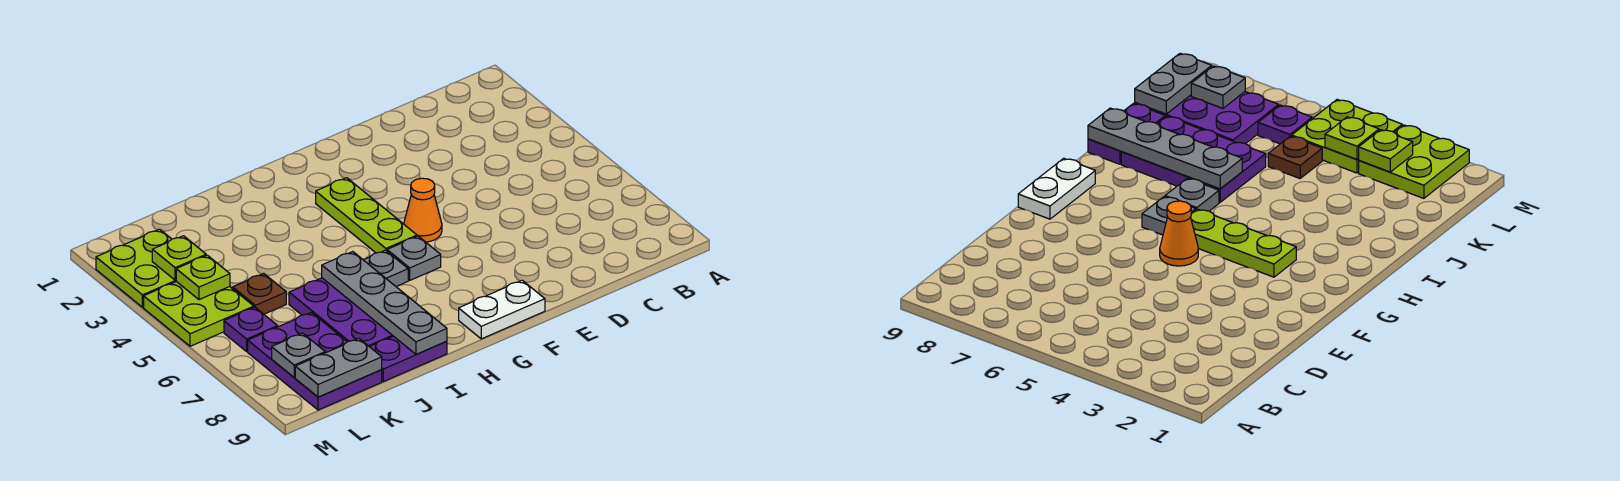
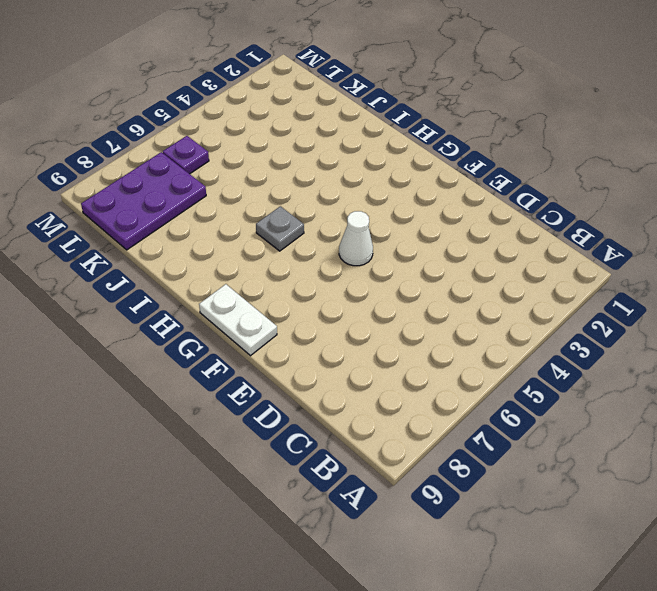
white cone F5 level 1 -> orange cone F5 level 1
none -> lime plate G3:G5 level 1
none -> grey plate G6 level 1
none -> purple plate I6:J8 level 1

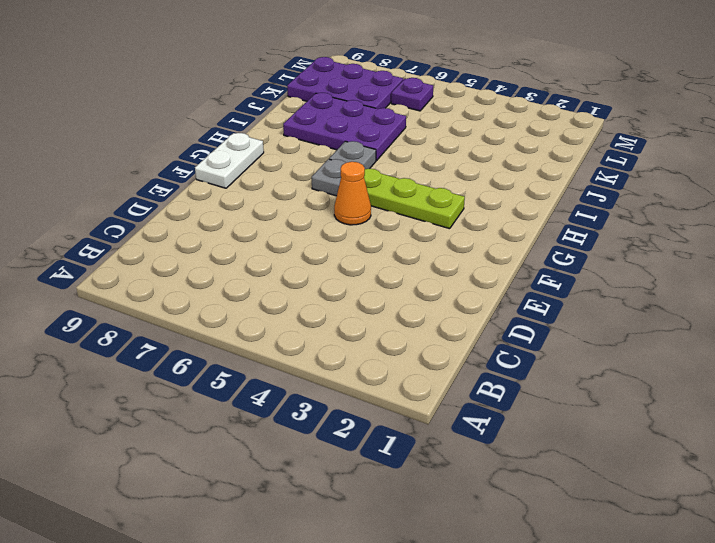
none -> purple plate I9:J9 level 1
none -> brown plate K5 level 1
none -> lime plate L2:M3 level 1

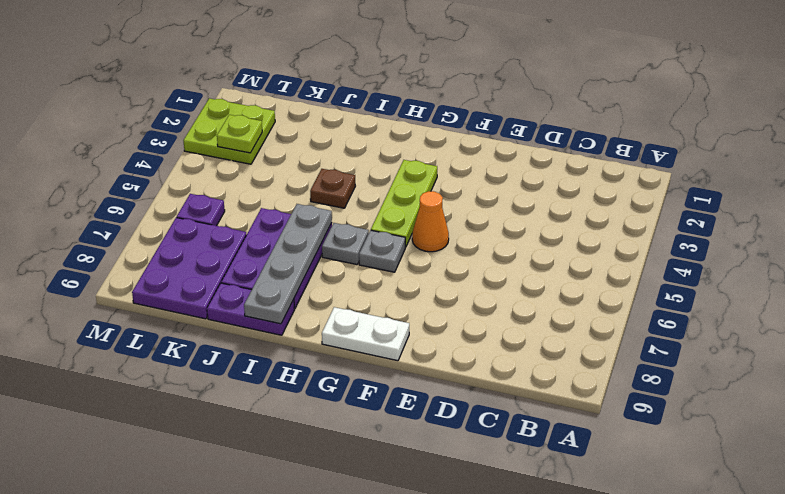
brown plate I4 level 1 -> brown plate K5 level 1
none -> lime plate L4:M5 level 1
none -> grey plate K9:L9 level 2
none -> lime plate L4 level 2

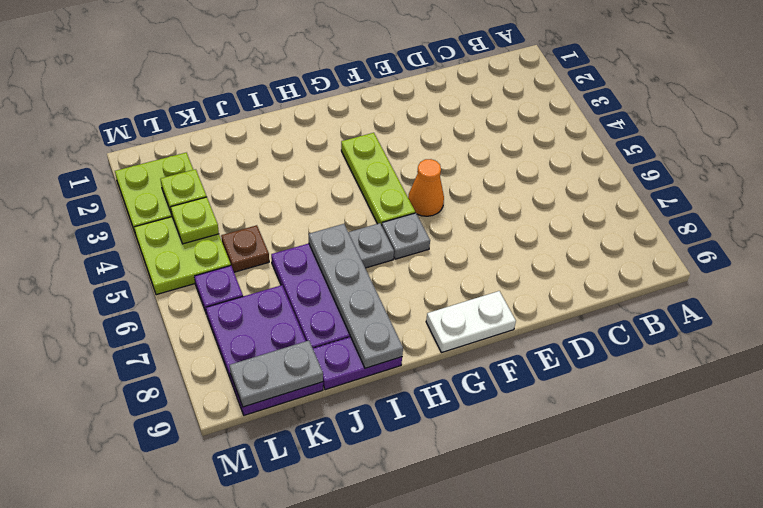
none -> grey plate L8 level 2

